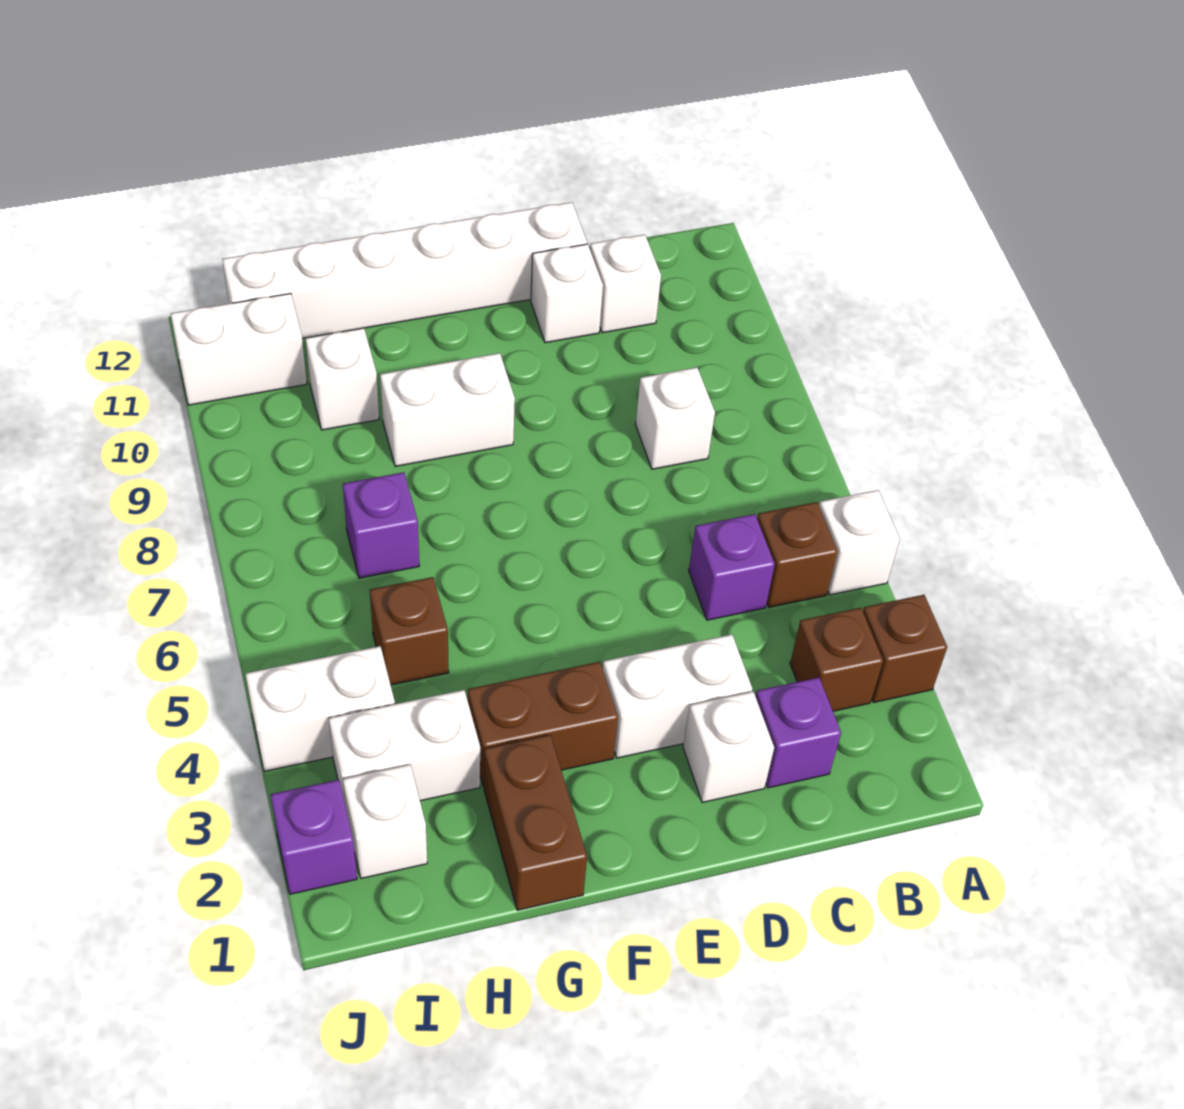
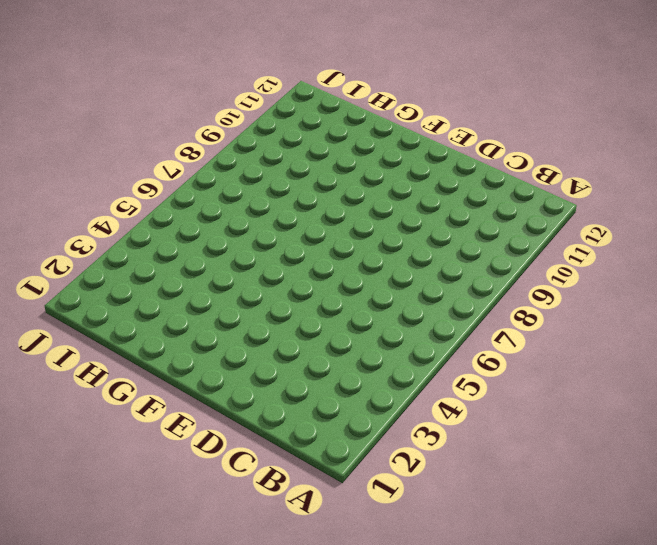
none -> brown brick A3 level 1
none -> white brick A5 level 1
none -> brown brick B3 level 1

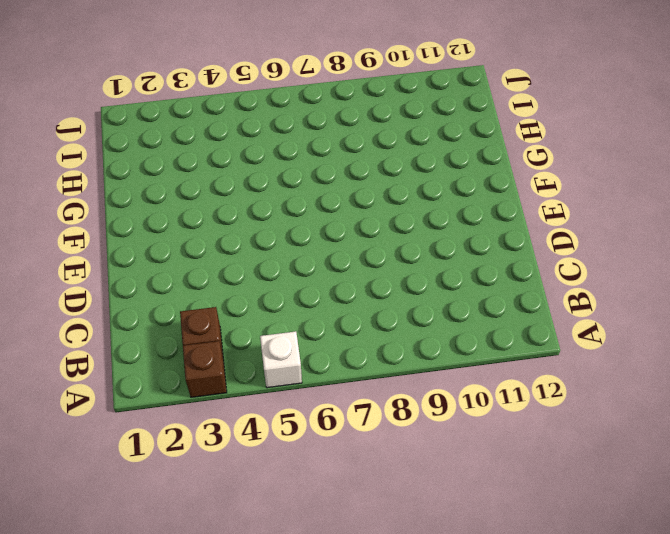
none -> brown brick B5 level 1
none -> purple brick C2 level 1
none -> purple brick C5 level 1

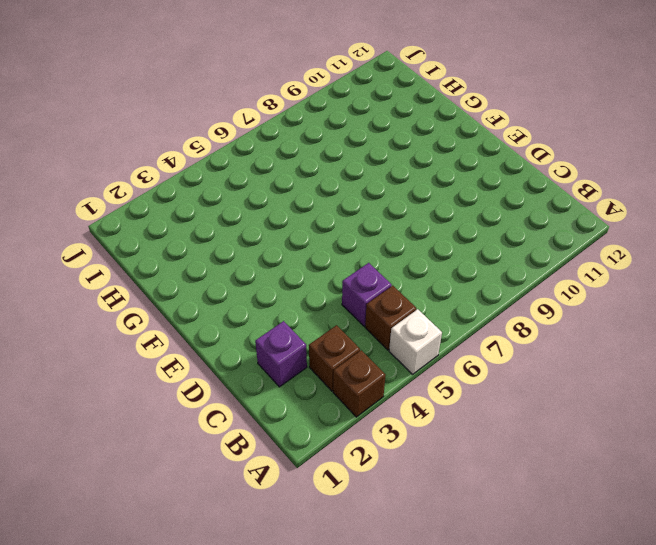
none -> white brick C8 level 1
none -> white brick C11 level 1
none -> white brick D2 level 1

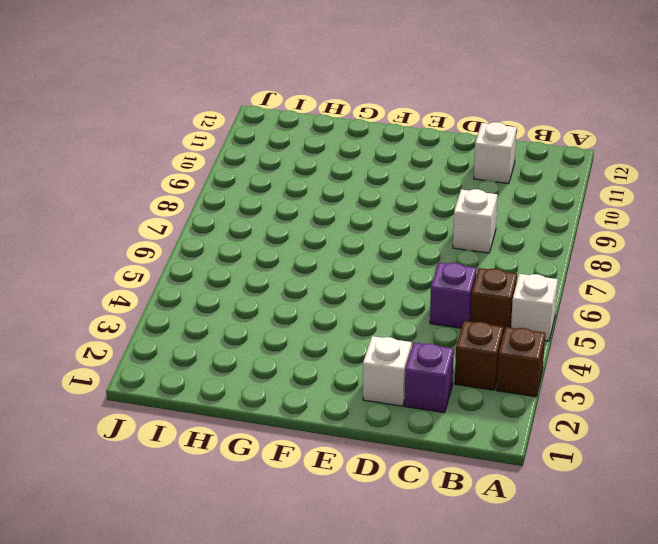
none -> white brick D3:E3 level 1
none -> white brick D11 level 1
none -> white brick D12:I12 level 1

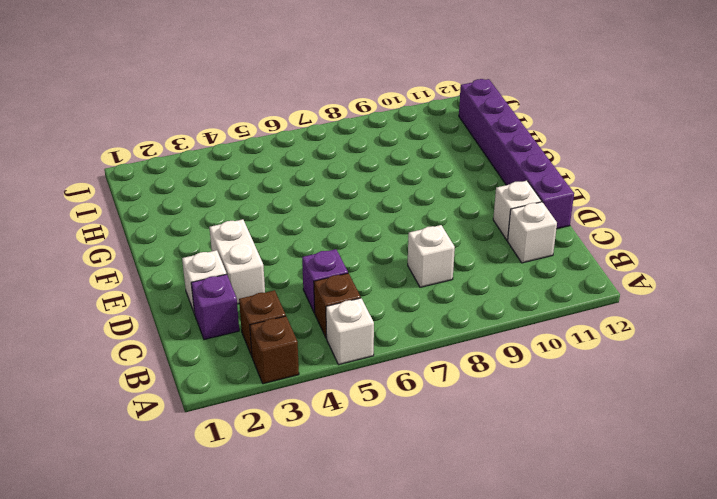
purple brick D12:I12 level 1 -> white brick D12:I12 level 1
none -> brown brick F3:G3 level 1
none -> white brick F9:G9 level 1
none -> brown brick G1:G2 level 1

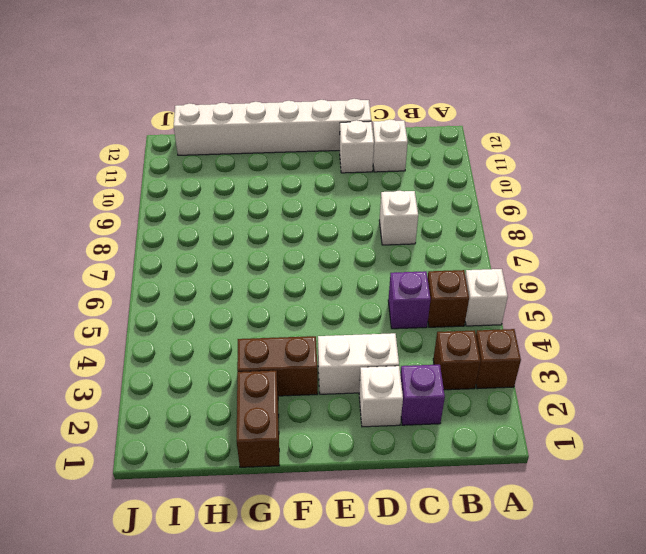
none -> white brick F9:G9 level 1
none -> white brick H3:I3 level 1
none -> brown brick H5 level 1

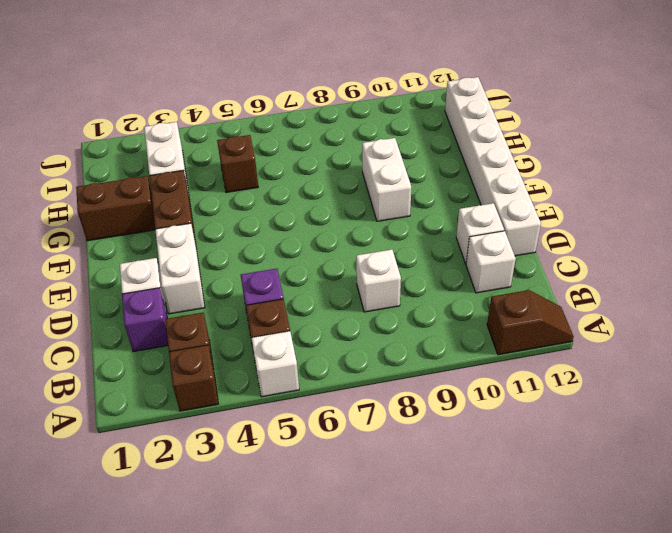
brown slope A11:A12 level 1 top 11 -> none
none -> purple brick H7 level 1
none -> white brick H10 level 1
none -> white brick I2 level 1

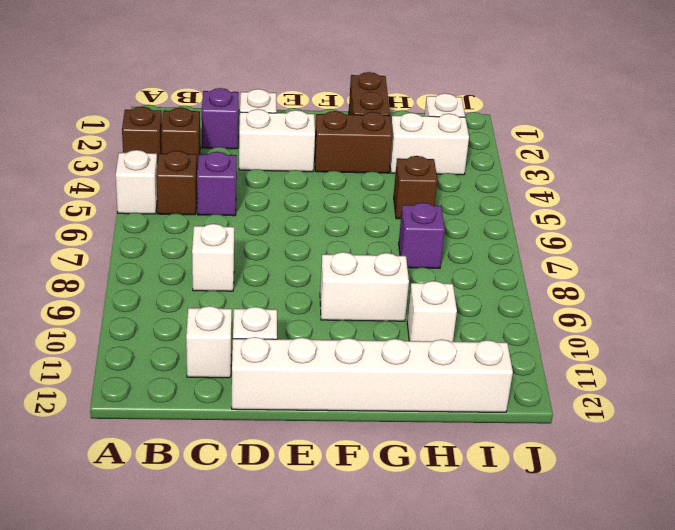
none -> white brick I4:J4 level 1
none -> white brick I11:J11 level 1
none -> purple brick J2 level 1

